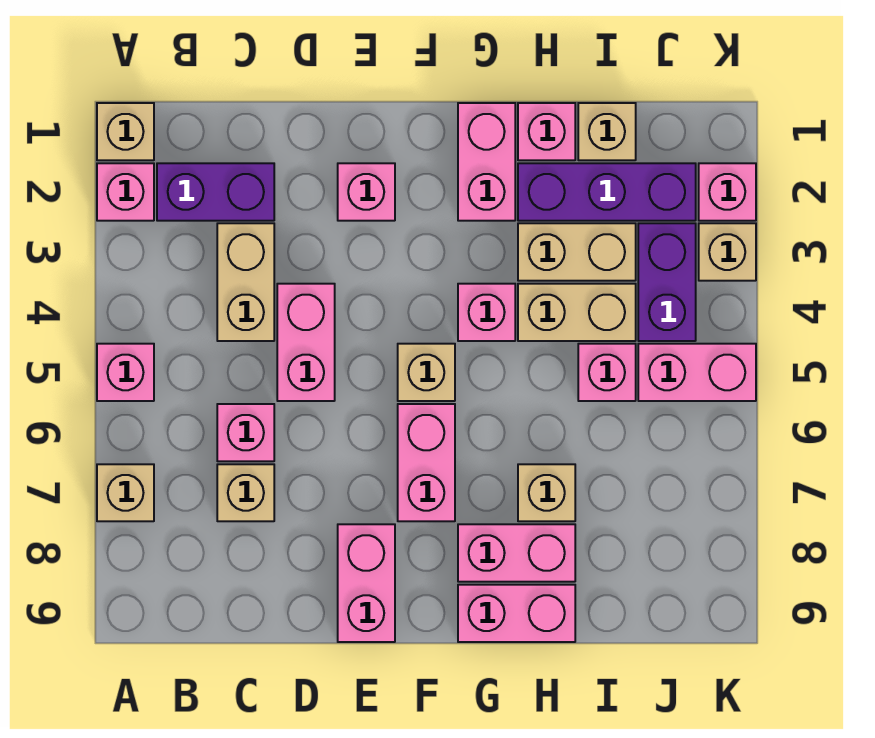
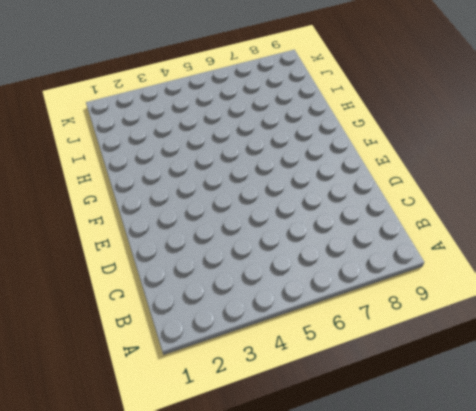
none -> tan brick A1 level 1
none -> pink brick A2 level 1
none -> pink brick A5 level 1

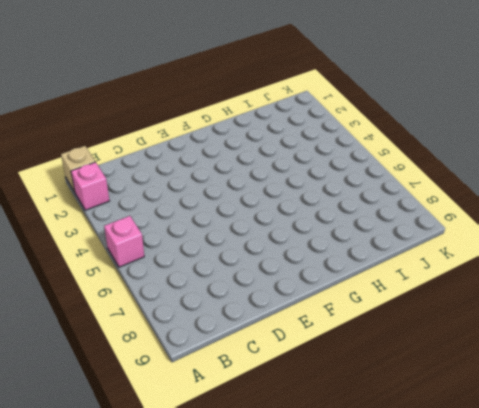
none -> tan brick A7 level 1
none -> purple brick B2:C2 level 1
none -> tan brick C3:C4 level 1

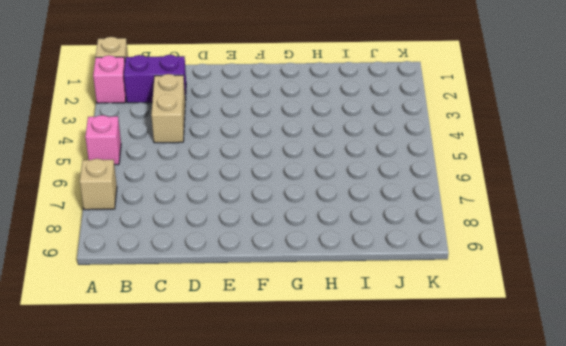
none -> pink brick C6 level 1
none -> tan brick C7 level 1
none -> pink brick D4:D5 level 1

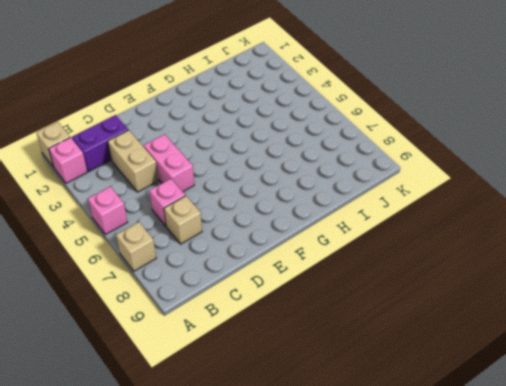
none -> pink brick E2 level 1
none -> pink brick E8:E9 level 1
none -> tan brick F5 level 1

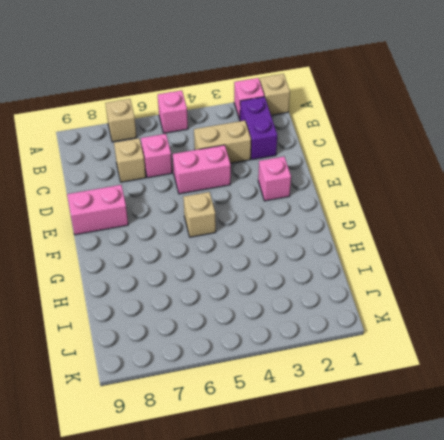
none -> pink brick F6:F7 level 1
none -> pink brick G1:G2 level 1
none -> pink brick G4 level 1

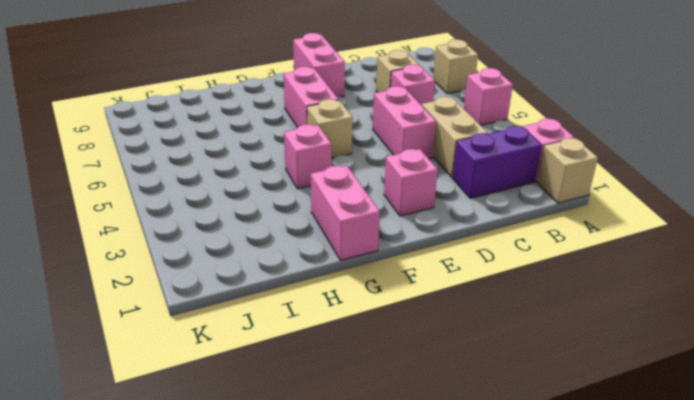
none -> pink brick G8:H8 level 1
none -> pink brick G9:H9 level 1
none -> pink brick H1 level 1

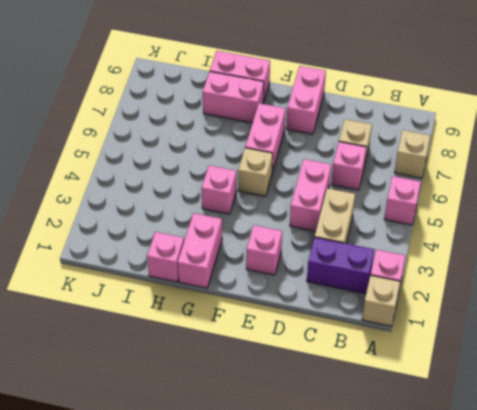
none -> purple brick H2:J2 level 1
none -> tan brick H3:I3 level 1
none -> tan brick H4:I4 level 1

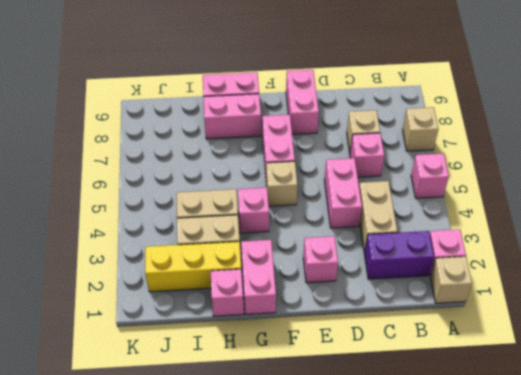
yellow brick H2:J2 level 1 -> purple brick H2:J2 level 1
none -> tan brick H7 level 1
none -> tan brick I1 level 1
none -> pink brick I5 level 1

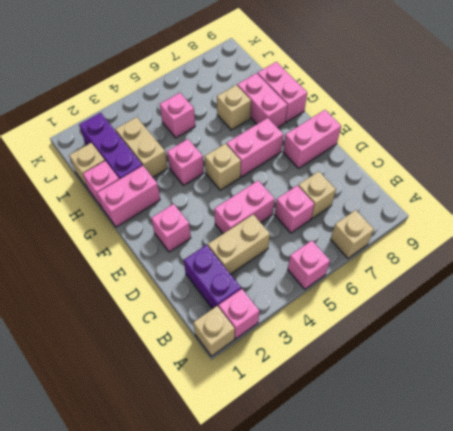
none -> tan brick H4:I4 level 1
none -> purple brick J3:J4 level 1
none -> pink brick J5:K5 level 1

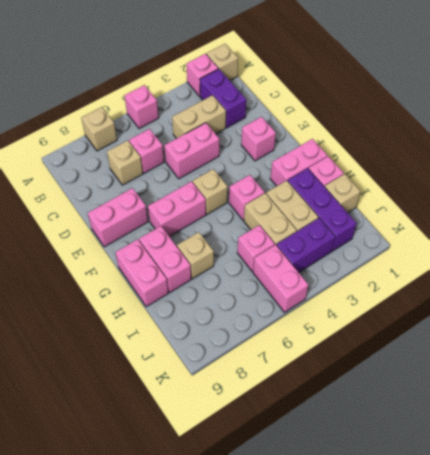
none -> pink brick K2 level 1
none -> tan brick K3 level 1

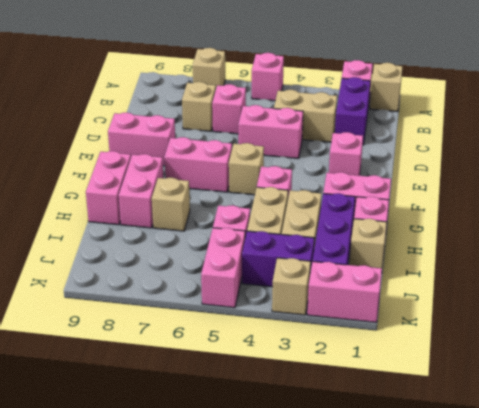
pink brick K1:K2 level 1 -> pink brick K2 level 1

